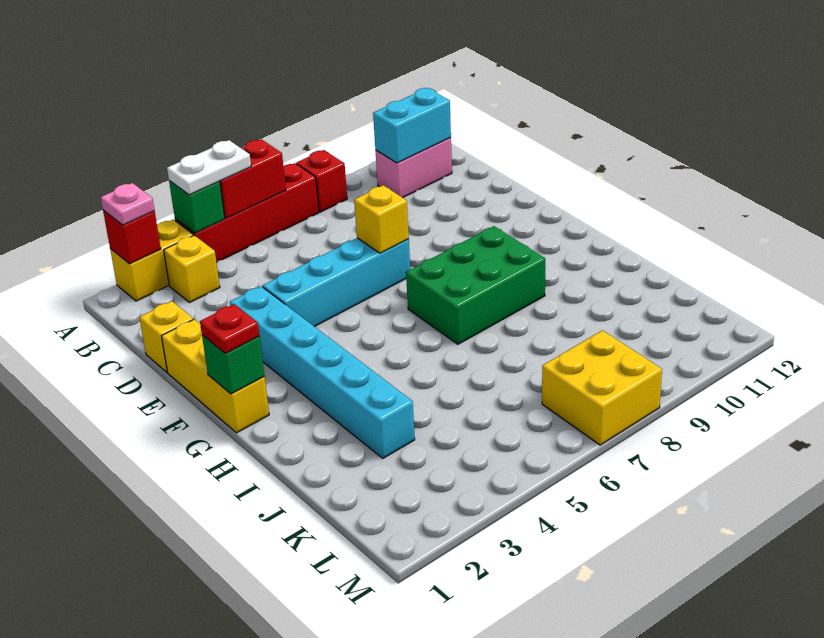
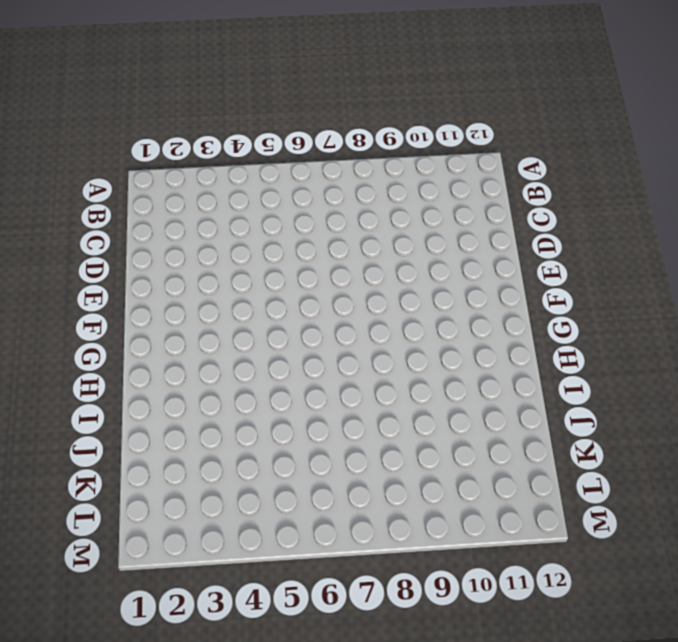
none -> yellow brick A2:A3 level 1
none -> red brick A4:A7 level 1
none -> red brick A8 level 1

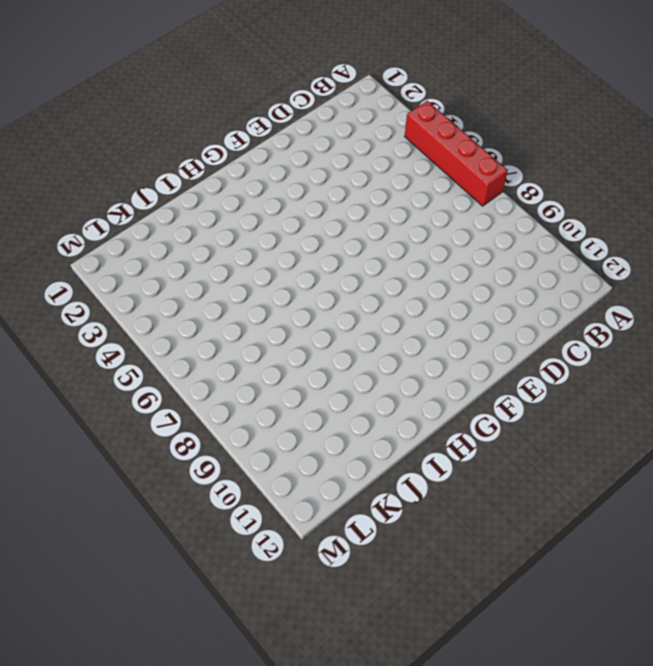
none -> yellow brick A2:A3 level 1
none -> red brick A8 level 1
none -> yellow brick B3 level 1

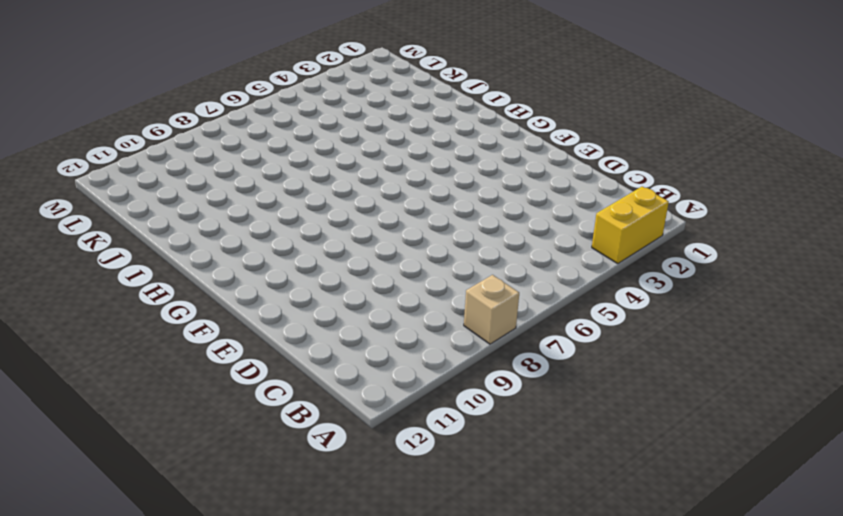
tan brick A8 level 1 -> red brick A8 level 1
none -> red brick A4:A7 level 1
none -> yellow brick B3 level 1
none -> pink brick B10:B11 level 1

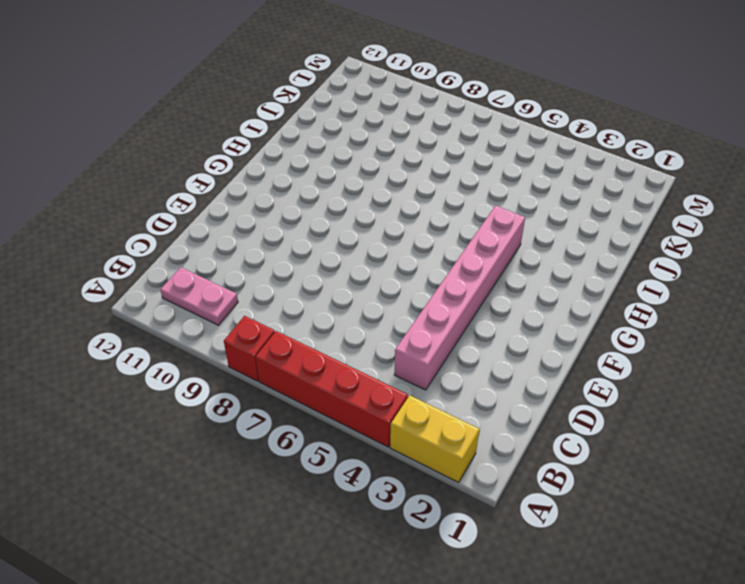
pink plate B10:B11 level 1 -> pink brick B10:B11 level 1
pink brick C4:H4 level 1 -> cyan brick E4:E7 level 1
none -> yellow brick B3 level 1
none -> yellow brick D1 level 1
none -> yellow brick E1:G1 level 1

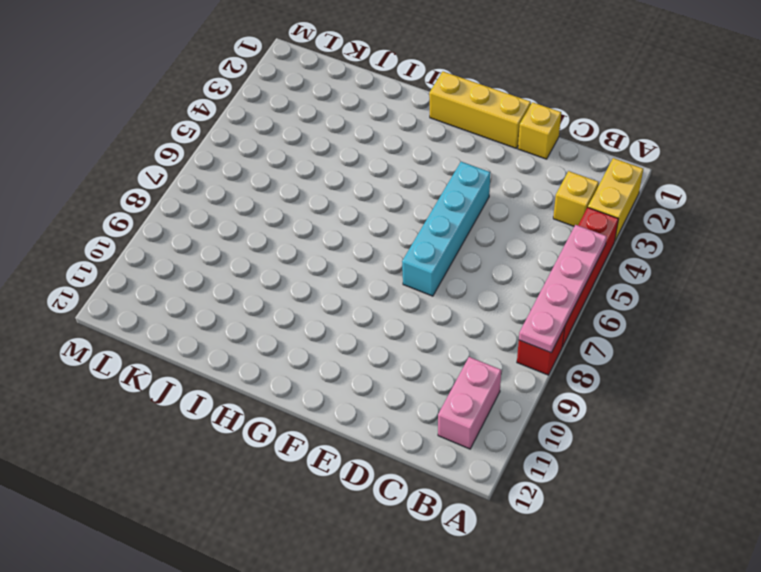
pink plate A5:A8 level 2 -> red brick A5:A6 level 2
none -> cyan brick E3:J3 level 1
none -> green brick G7:H9 level 1
none -> yellow brick L7:M8 level 1

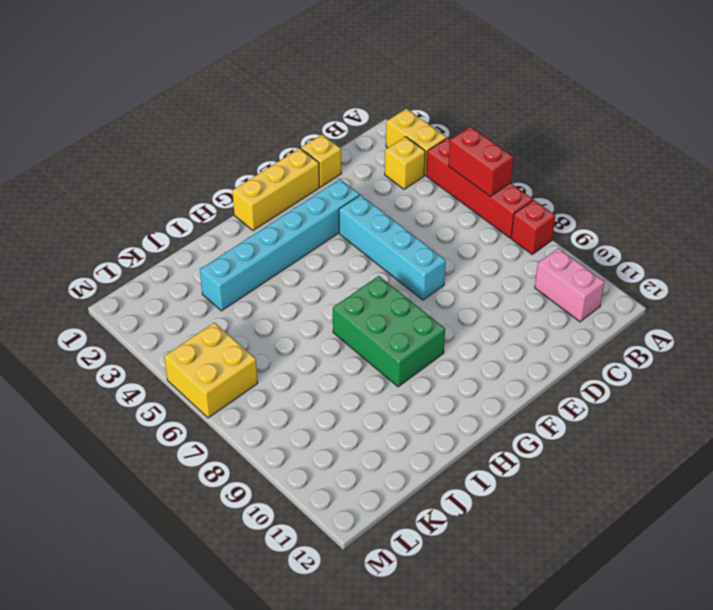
yellow brick L5:M6 level 1 -> yellow brick L7:M8 level 1
none -> red brick A2 level 2
none -> green brick A4 level 2
none -> cyan brick B10:B11 level 2

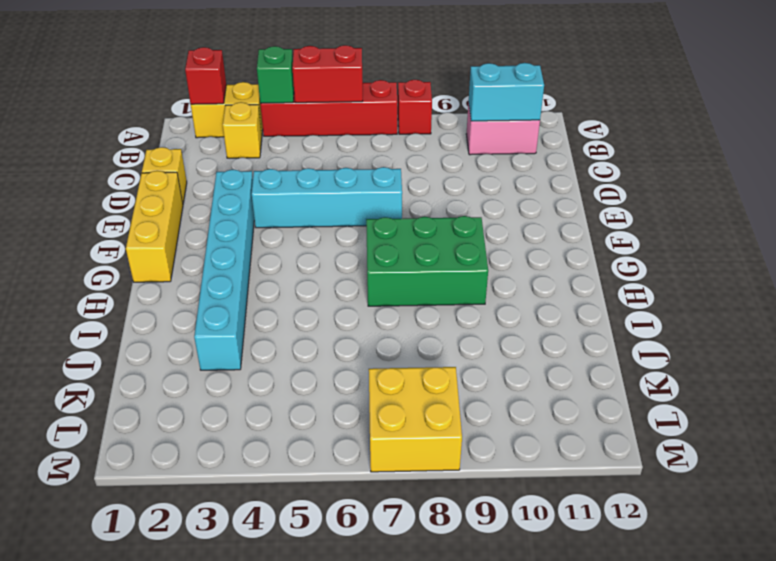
none -> yellow brick E7 level 2
none -> green brick G1 level 2
none -> pink plate A2 level 3

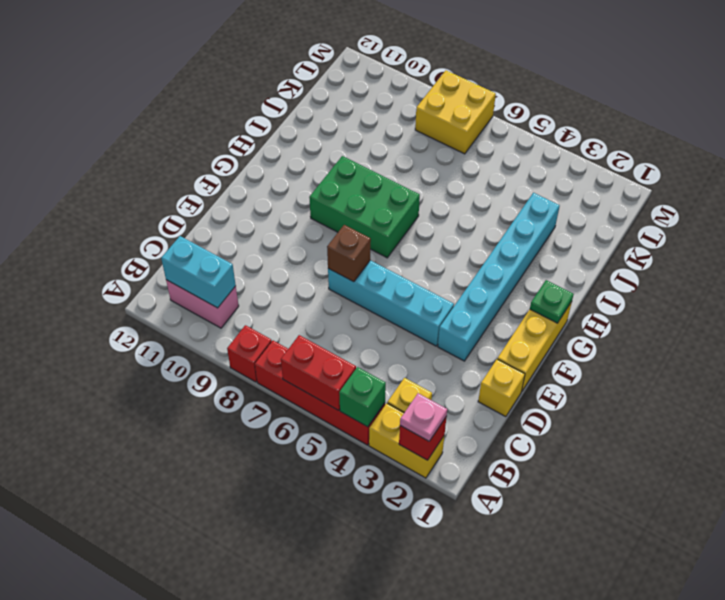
brown brick E7 level 2 -> yellow brick E7 level 2
green plate G1 level 2 -> green brick G1 level 2
none -> white plate A4:A5 level 3
none -> red plate G1 level 3

